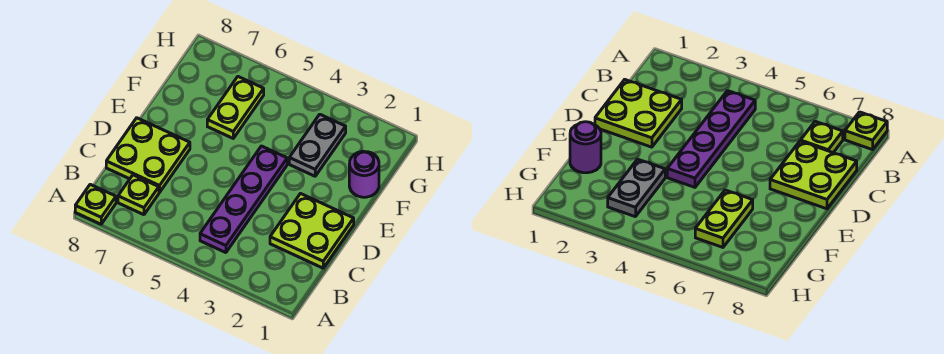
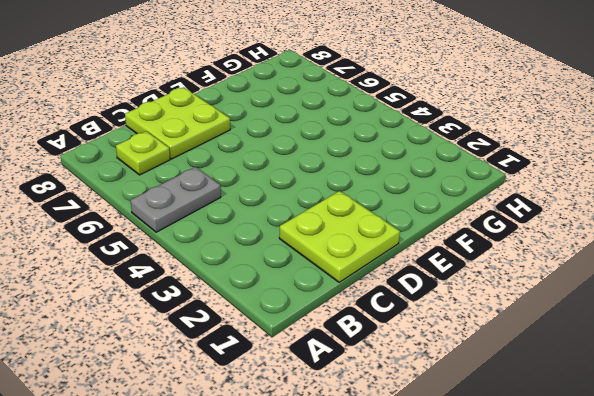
grey plate A5:B5 level 1 -> grey plate F3:G3 level 1
none -> lime plate A8 level 1
none -> purple plate B4:E4 level 1

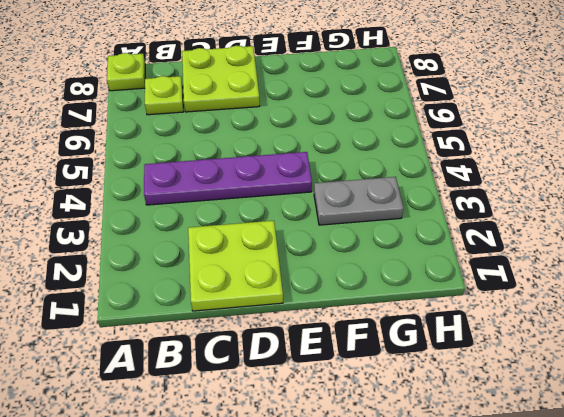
none -> purple round brick F1 level 1
none -> lime plate F6:G6 level 1

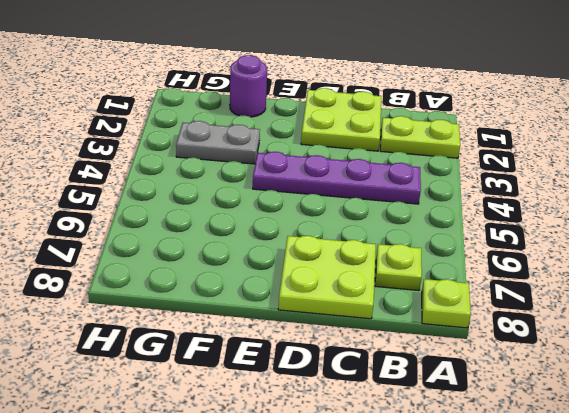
lime plate A2:B2 level 1 -> lime plate F6:G6 level 1

